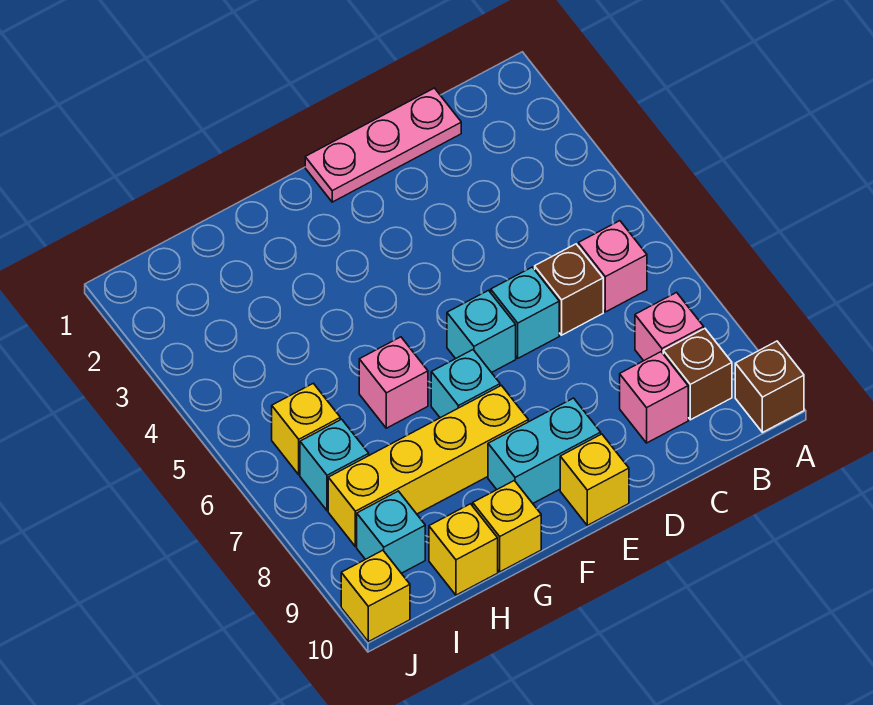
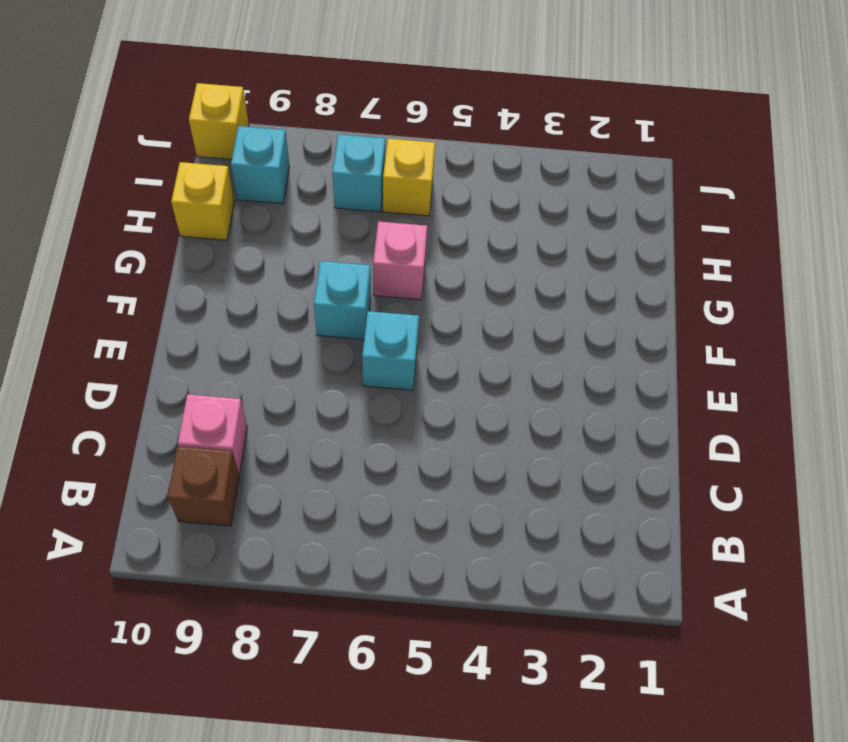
none -> brown brick A10 level 1
none -> pink brick B6 level 1
none -> pink brick B8 level 1

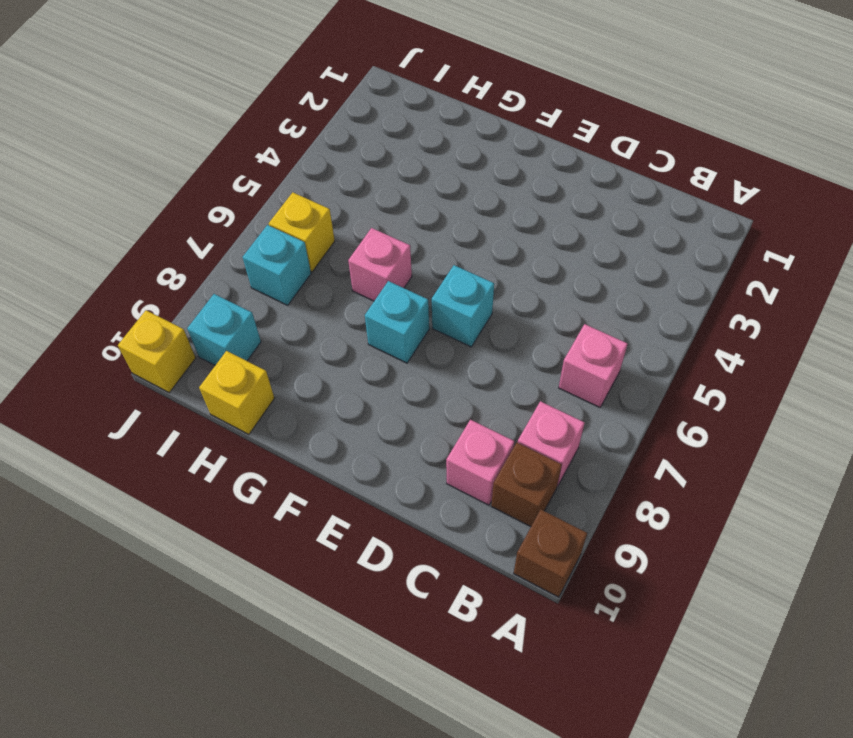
none -> pink plate C1:E1 level 1
none -> brown brick C6 level 1
none -> cyan brick D6 level 1

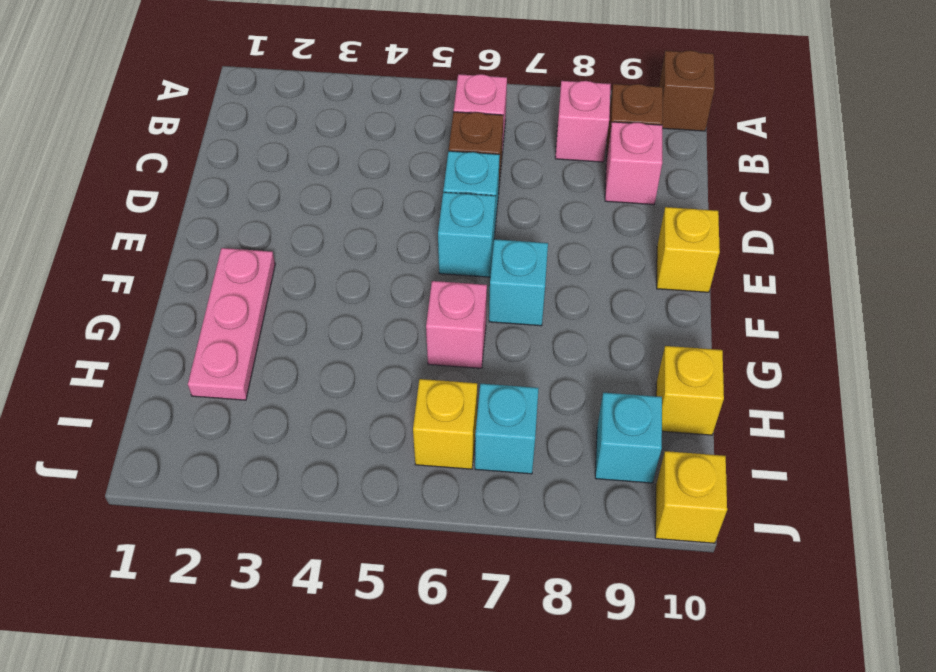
pink plate F2:H2 level 1 -> pink plate C1:E1 level 1
none -> cyan brick E9:F9 level 1
none -> yellow brick F8:I8 level 1
none -> yellow brick G10 level 1

